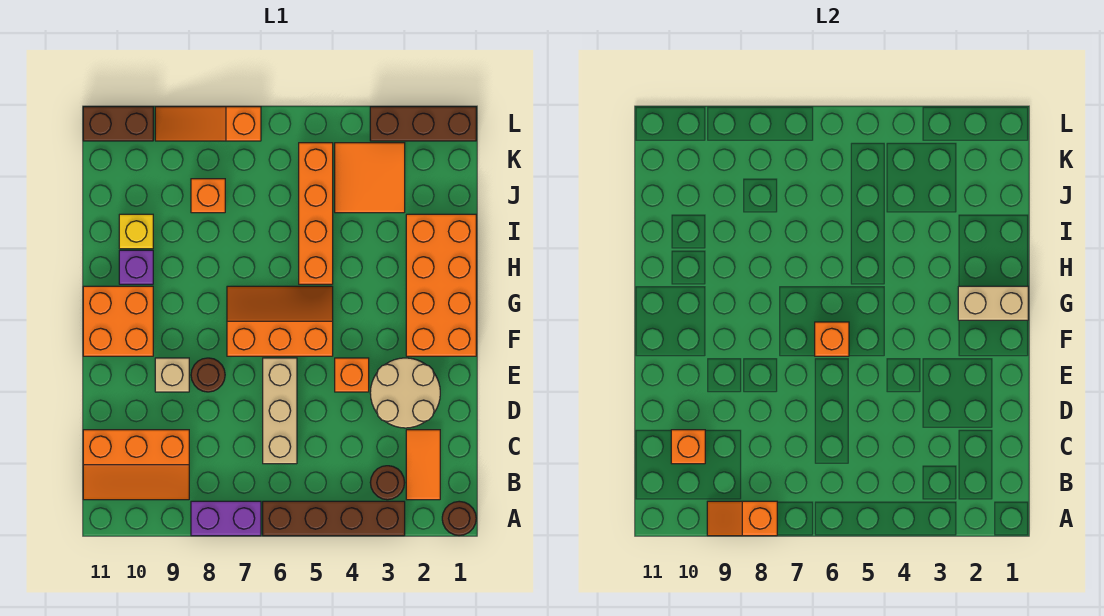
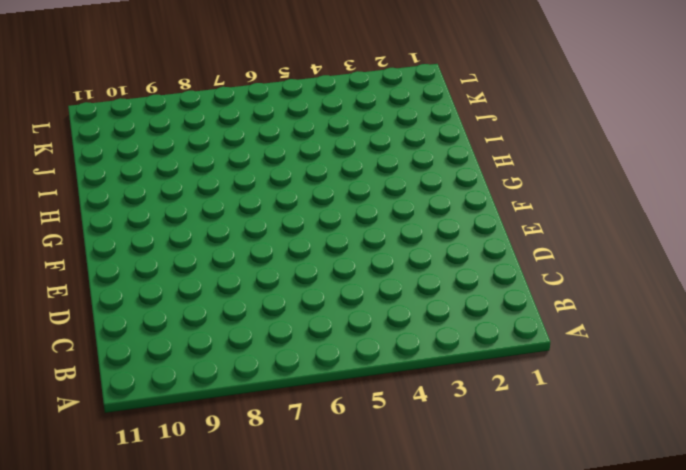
none -> brown round brick A1 level 1
none -> brown brick A3:A6 level 1
none -> purple brick A7:A8 level 1

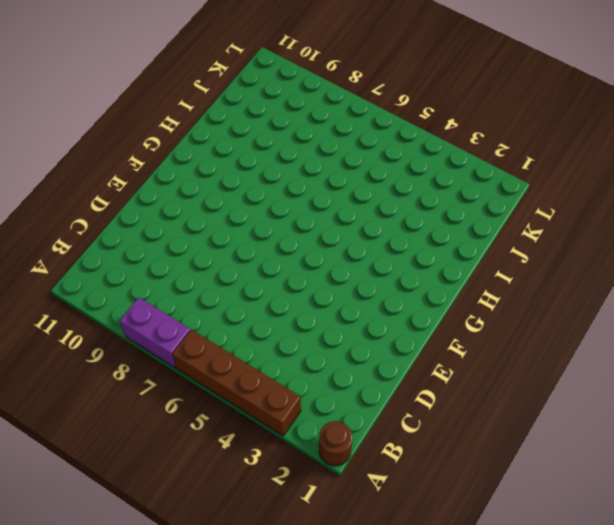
none -> orange tile B2:C2 level 1
none -> brown round brick B3 level 1
none -> orange slope B9:C11 level 1 top C

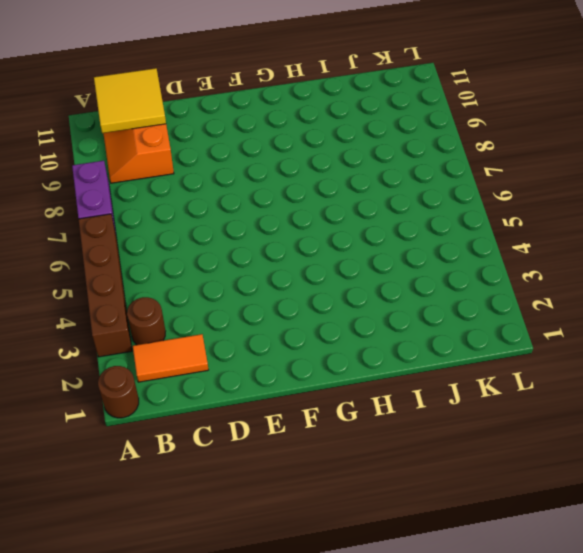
yellow tile B10:C11 level 2 -> orange brick C10 level 2
none -> tan brick C6:E6 level 1
none -> tan round brick D2:E3 level 1
none -> orange brick E4 level 1

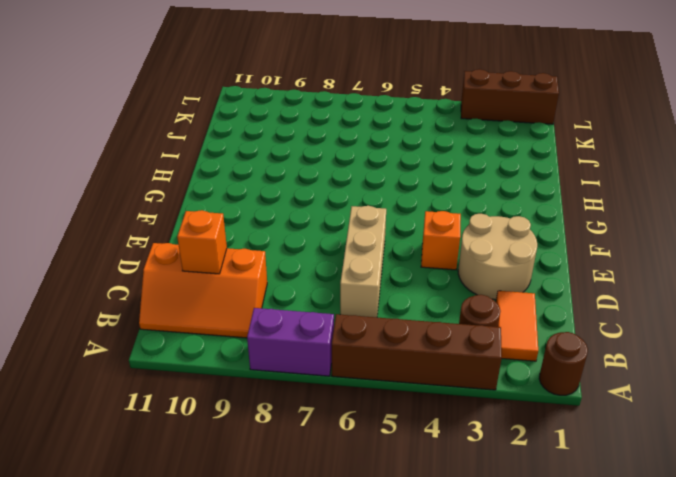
none -> brown round brick E8 level 1
none -> tan brick E9 level 1
none -> orange brick F1:I2 level 1

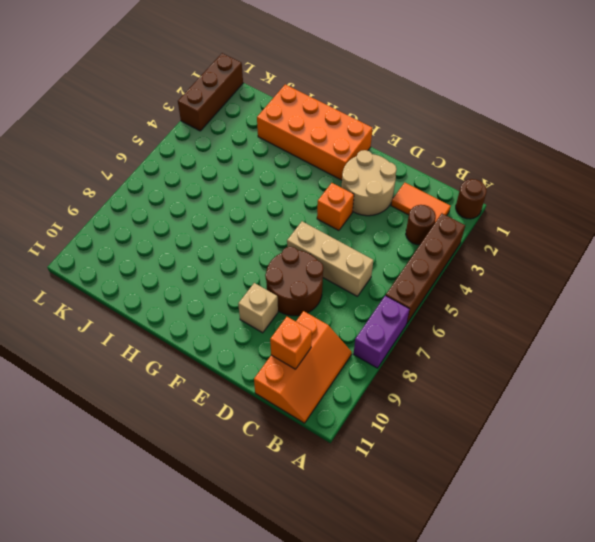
brown round brick D7:E8 level 1 -> brown round brick E8 level 1
none -> orange slope F5:G7 level 1 top F
none -> orange brick F10:G11 level 1
none -> orange brick H5:K5 level 1

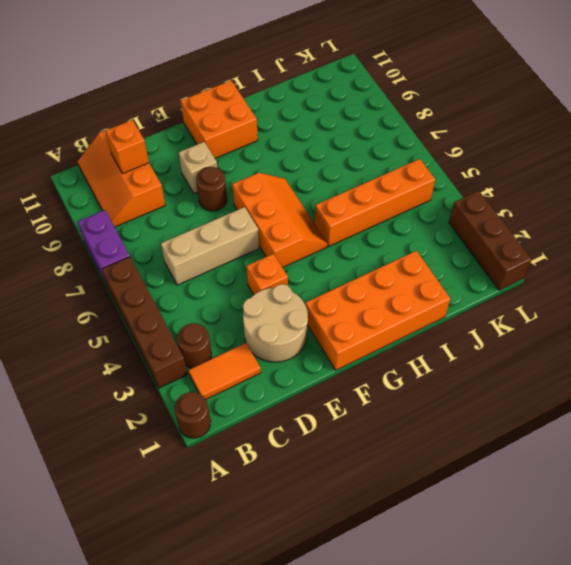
none -> purple brick H10 level 1
none -> yellow brick I10 level 1
none -> orange tile J3:K4 level 1

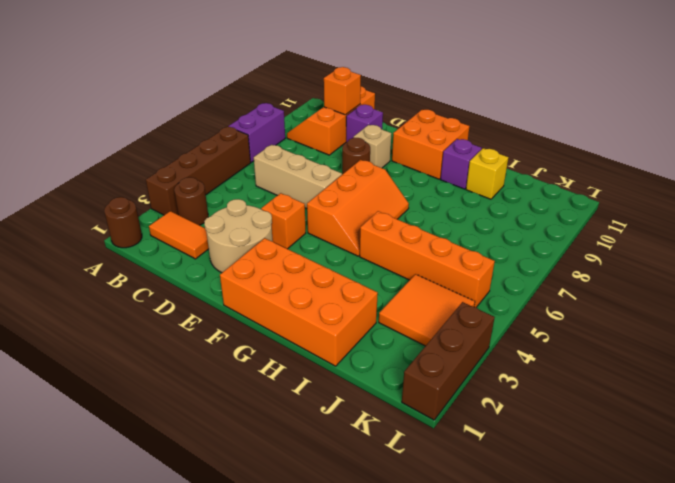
purple brick D10 level 1 -> none
none -> orange brick J8 level 1
none -> orange slope L7:L9 level 1 top 7
none -> brown brick L10:L11 level 1

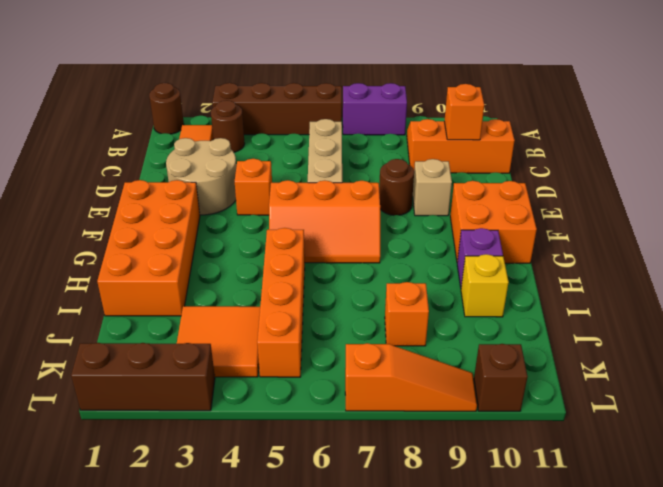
brown brick L10 level 1 -> brown brick L10:L11 level 1
none -> orange slope A8:A9 level 2 top 8
none -> orange brick F6 level 2
none -> tan brick G1:G2 level 2

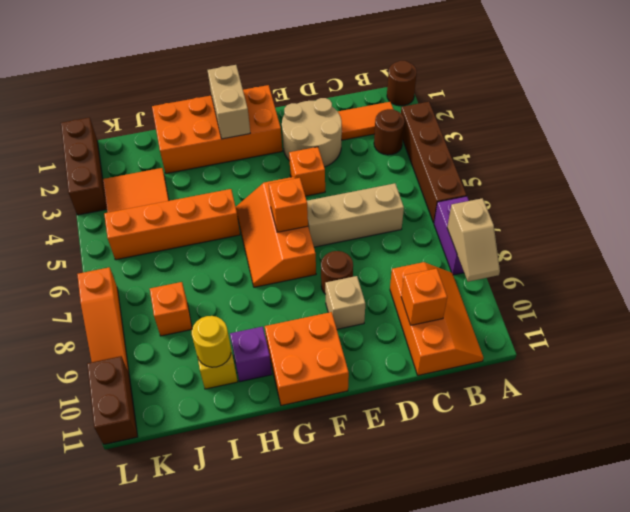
tan slope A8:A9 level 2 top 8 -> orange slope A8:A9 level 2 top 8
yellow round brick I10 level 2 -> none

